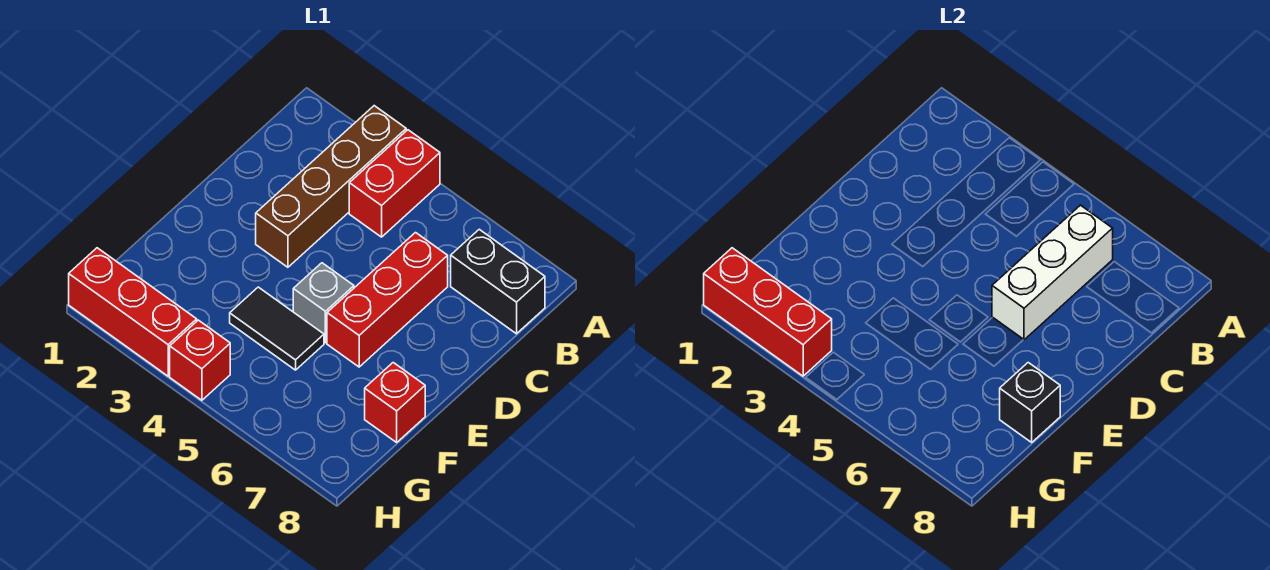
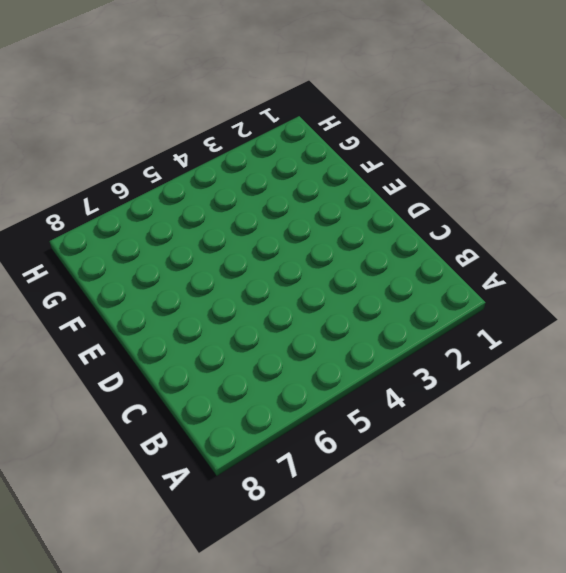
none -> brown brick A3:D3 level 1
none -> red brick A4:B4 level 1
none -> black brick B7:B8 level 1

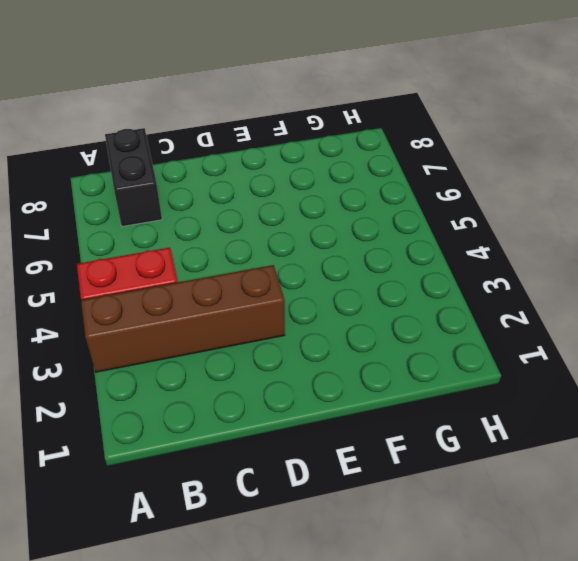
none -> red brick C6:E6 level 1
none -> grey brick E5 level 1
none -> black tile F4:F5 level 1

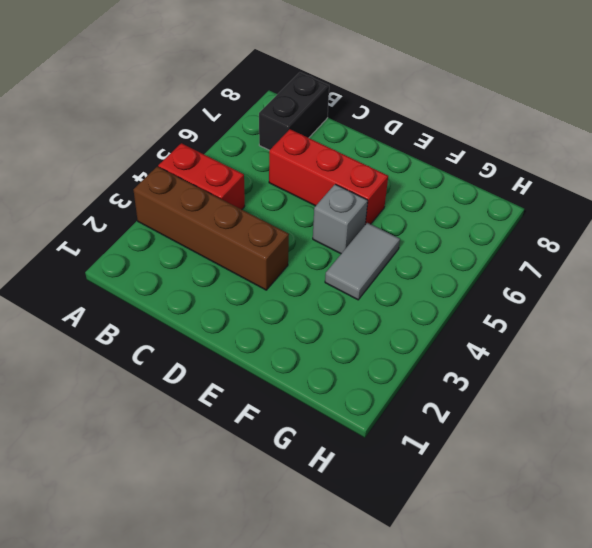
grey tile F4:F5 level 1 -> black tile F4:F5 level 1
none -> red brick F8 level 1
none -> red brick H1:H3 level 1
none -> red brick H4 level 1

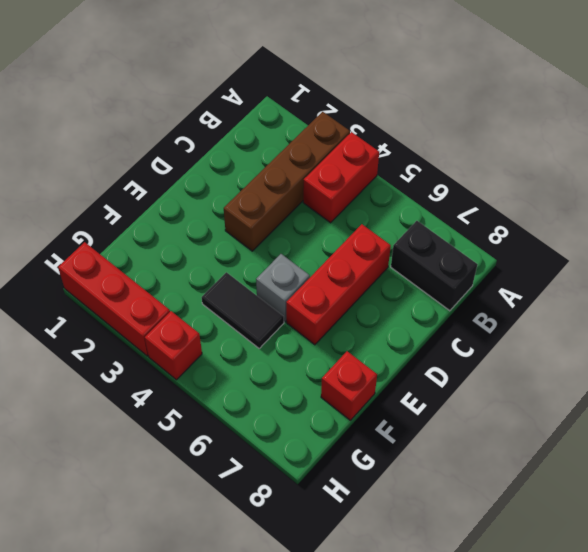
none -> white brick B6:D6 level 2
none -> black brick F8 level 2
none -> red brick H1:H3 level 2

